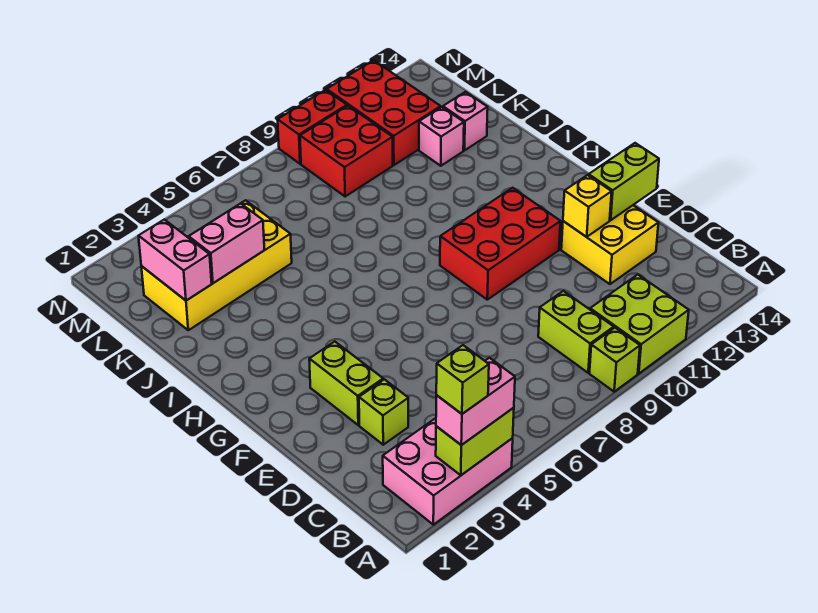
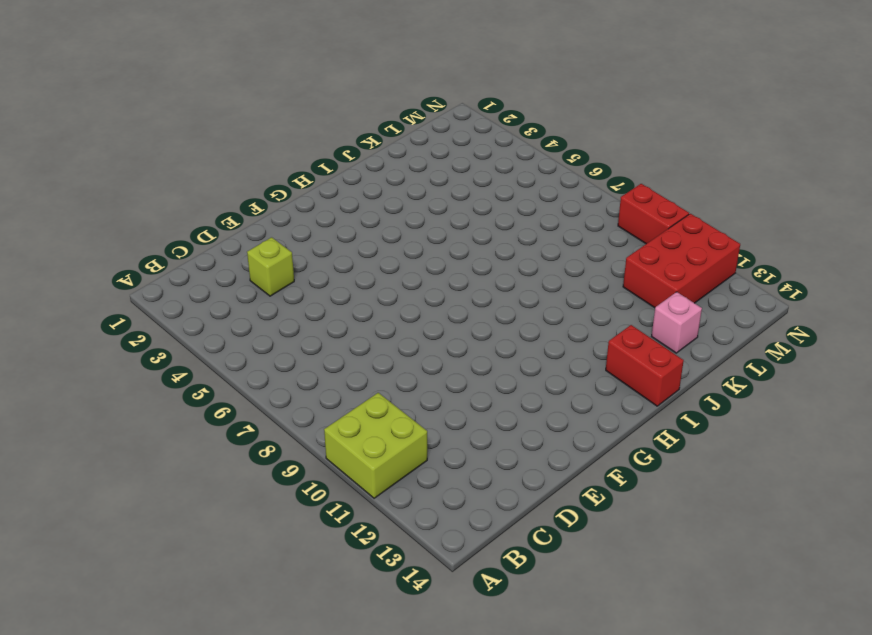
red brick I13:I14 level 1 -> none
none -> pink brick A2:B4 level 1
none -> lime brick A9 level 1
none -> lime brick B9:C9 level 1

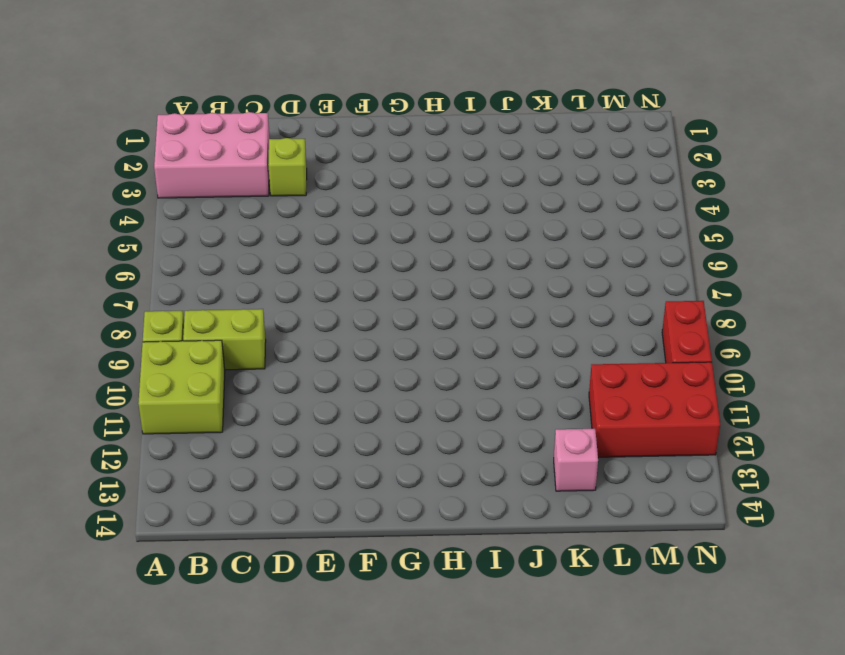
pink brick A2:C3 level 1 -> pink brick A2:B4 level 1
none -> yellow brick D12:E13 level 1
none -> lime brick E3:F3 level 1
none -> red brick F9:G11 level 1

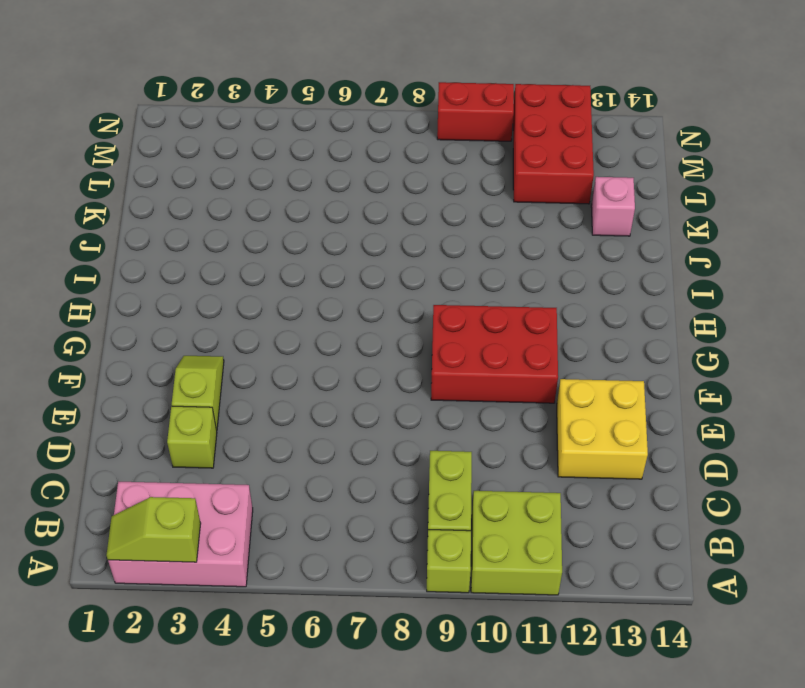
lime slope A2:A3 level 2 top 3 -> lime brick A3:A4 level 2
lime slope E3:F3 level 1 top E -> lime brick E3:F3 level 1
none -> yellow brick K2:L5 level 1
none -> pink brick K12 level 1
none -> red brick L9:M10 level 1

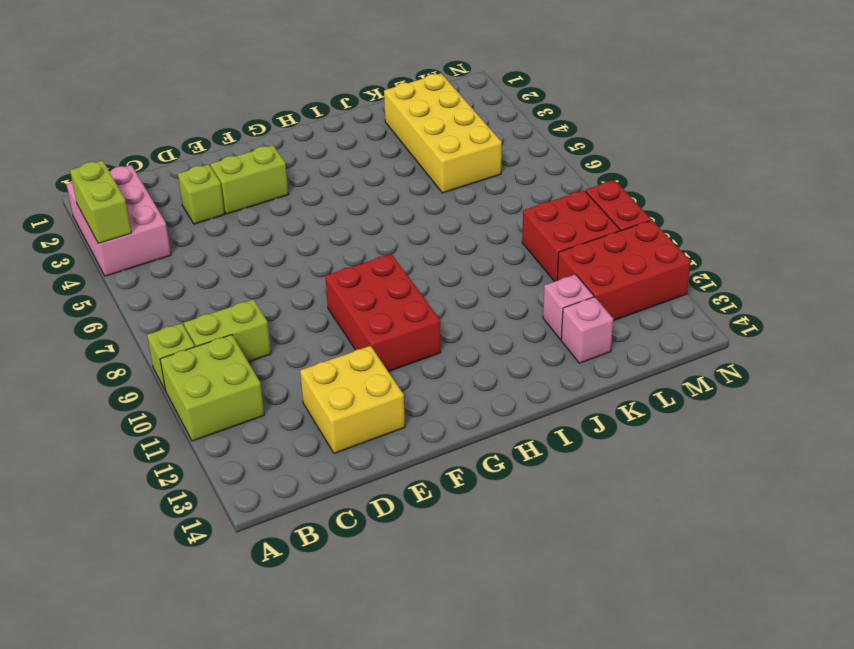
none -> yellow brick E12 level 2
none -> lime brick E13:E14 level 2
none -> pink brick K2:L2 level 2

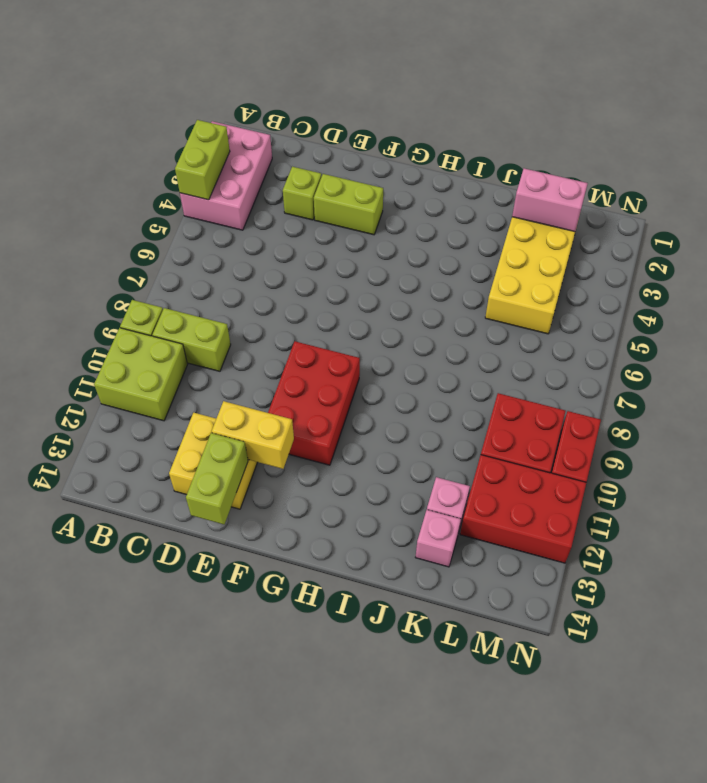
yellow brick E12:F12 level 2 -> yellow brick E12 level 2
none -> pink brick K3:K4 level 2
none -> pink brick A3:A4 level 3
none -> lime brick A3 level 4

